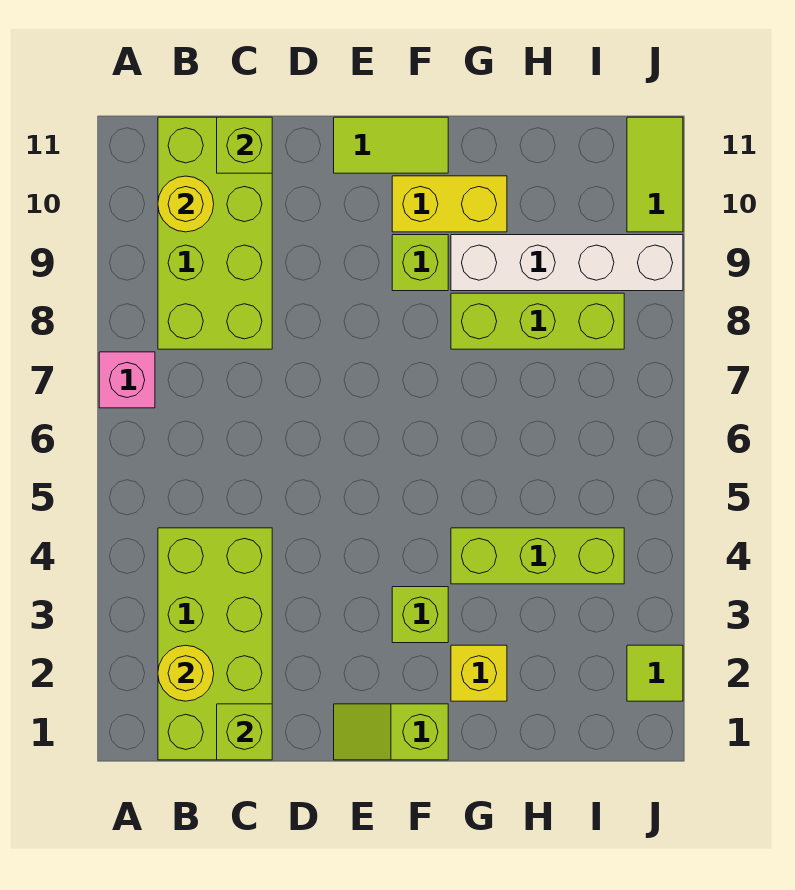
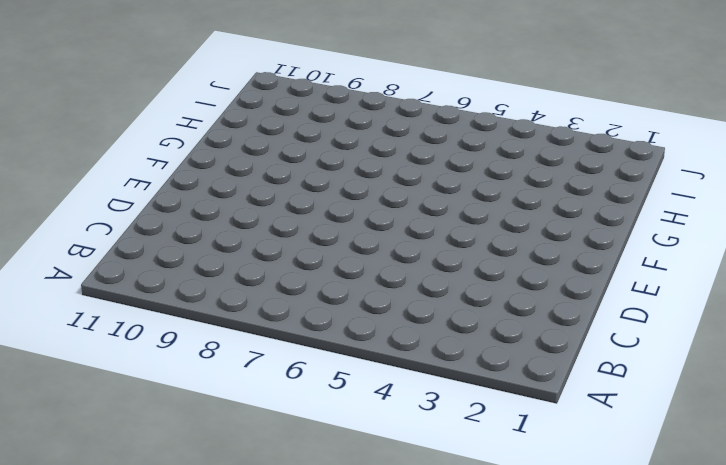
none -> pink brick A7 level 1
none -> lime brick B1:C4 level 1
none -> lime brick B8:C11 level 1

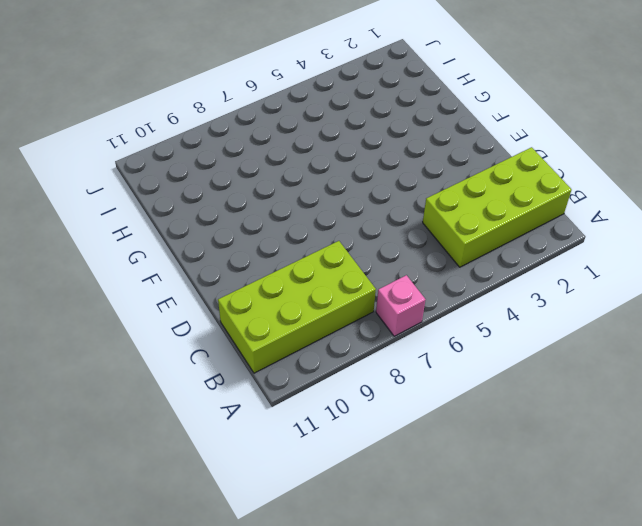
none -> lime slope E1:F1 level 1 top F
none -> lime tile E11:F11 level 1
none -> lime brick F3 level 1

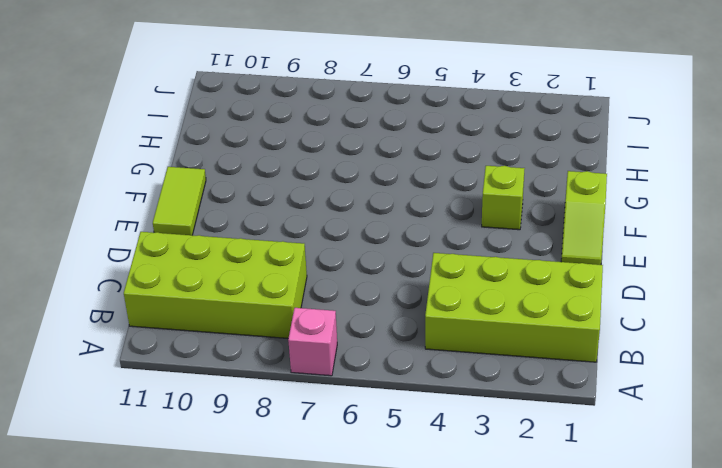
none -> lime brick F9 level 1
none -> yellow brick F10:G10 level 1
none -> yellow brick G2 level 1

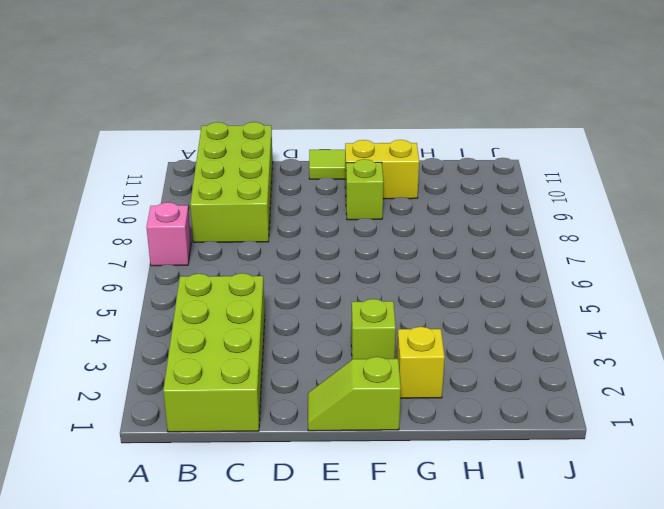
none -> lime brick G4:I4 level 1
none -> lime brick G8:I8 level 1
none -> white brick G9:J9 level 1

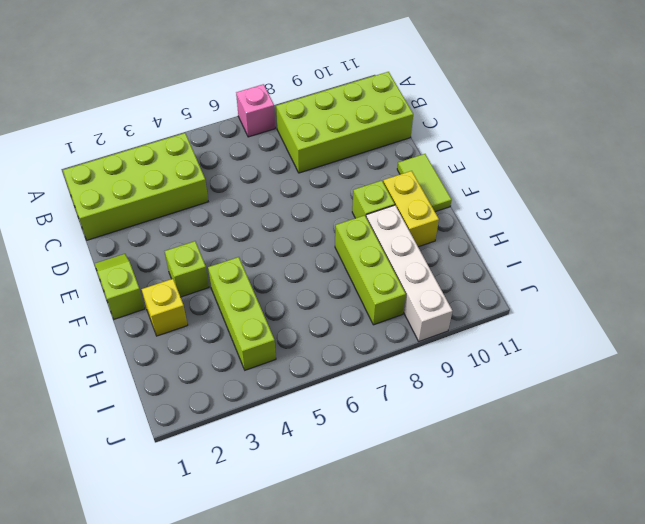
none -> lime tile J2 level 1
none -> lime tile J10:J11 level 1
none -> yellow round brick B2 level 2

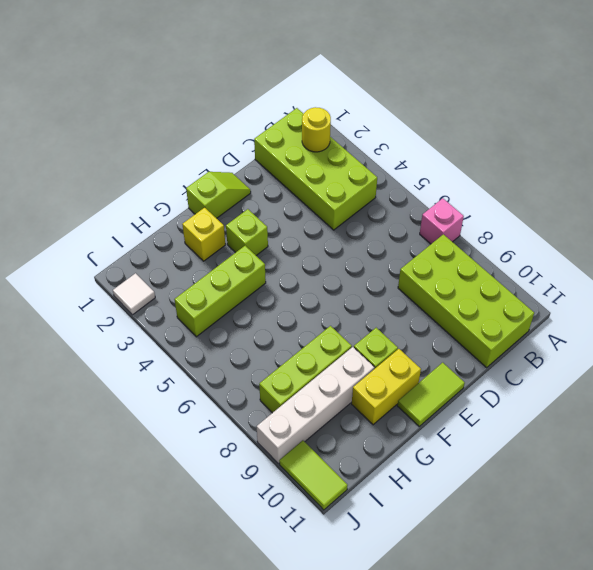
white tile J2 level 1 -> lime tile J2 level 1
none -> yellow round brick B10 level 2
none -> lime brick C1 level 2
none -> lime brick C11 level 2

